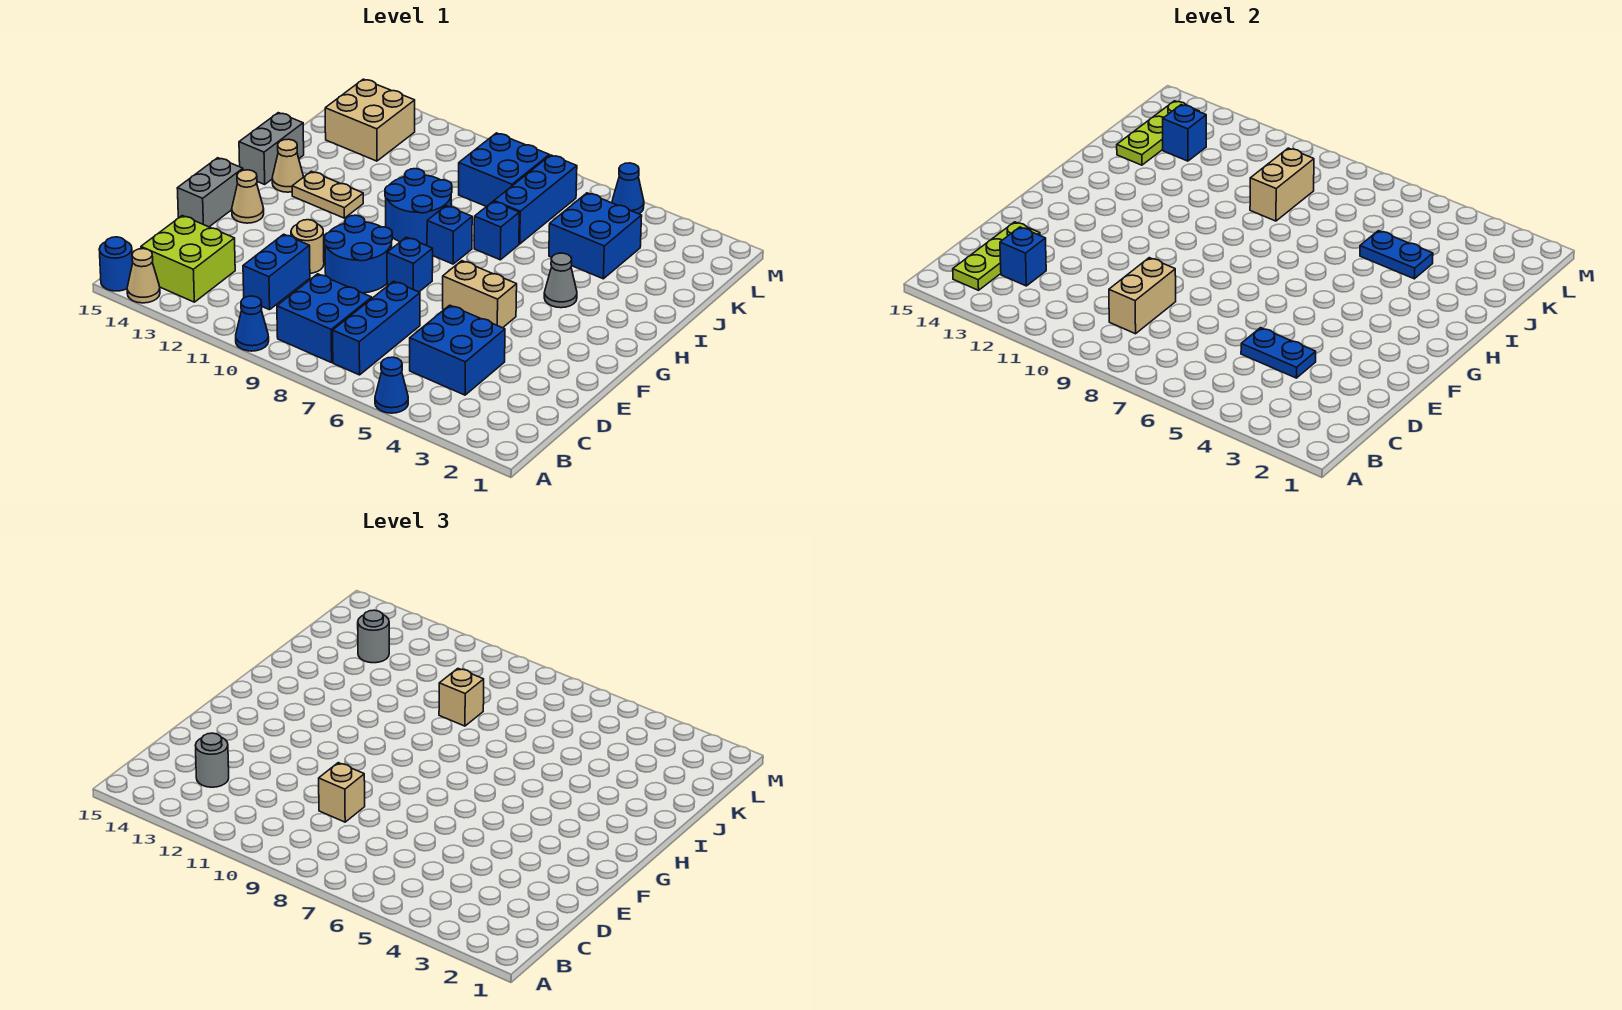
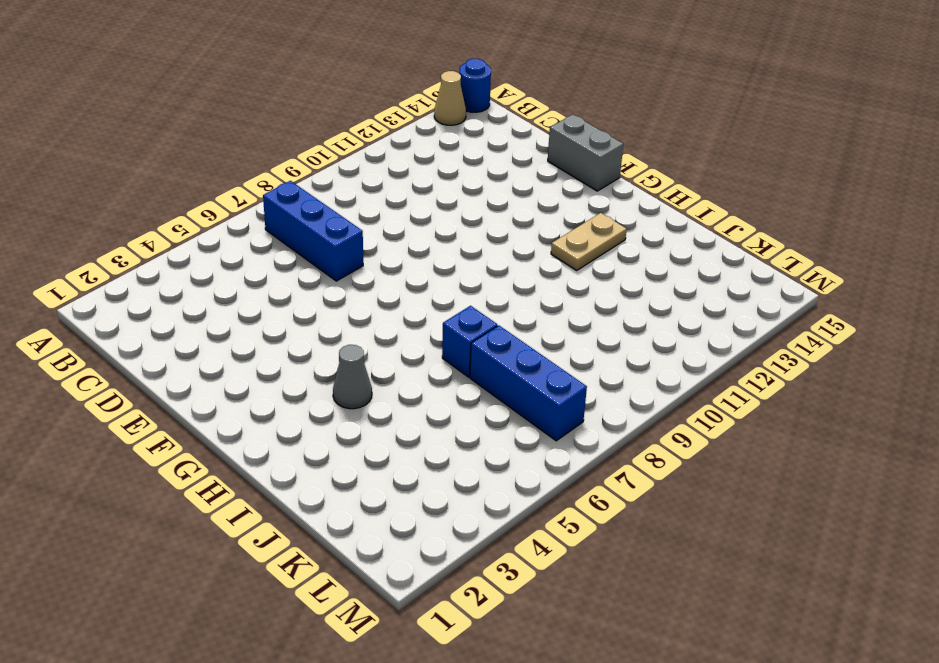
none -> blue cone A5 level 1
none -> blue cone A10 level 1
none -> blue brick B8:C9 level 1
none -> lime brick B13:C14 level 1

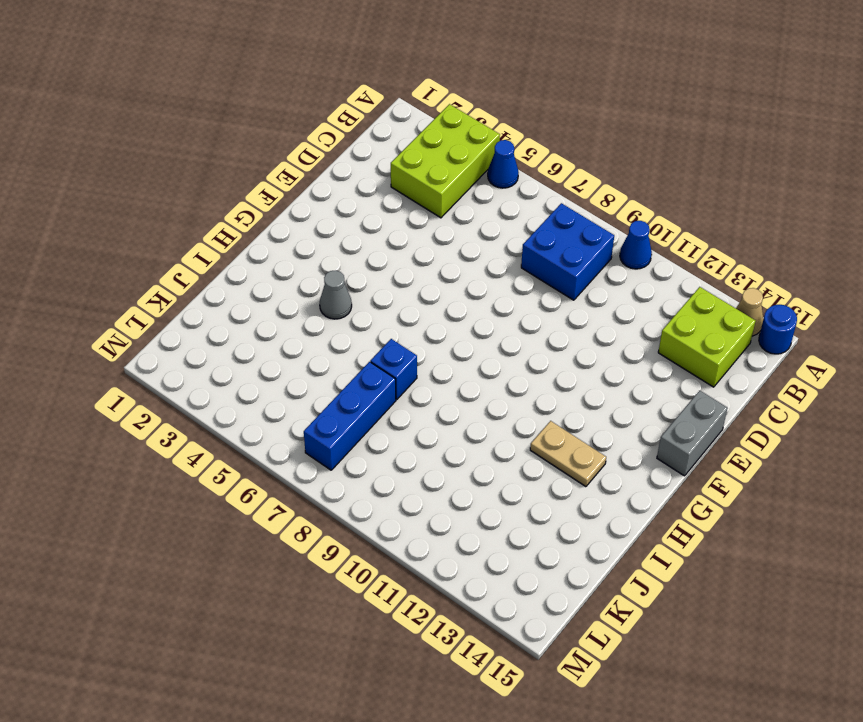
lime brick A3:C4 level 1 -> blue brick C4:D5 level 1
none -> blue brick B7:D7 level 1
none -> blue brick C11:D11 level 1
none -> blue round brick E9:F10 level 1
none -> tan round brick E11 level 1

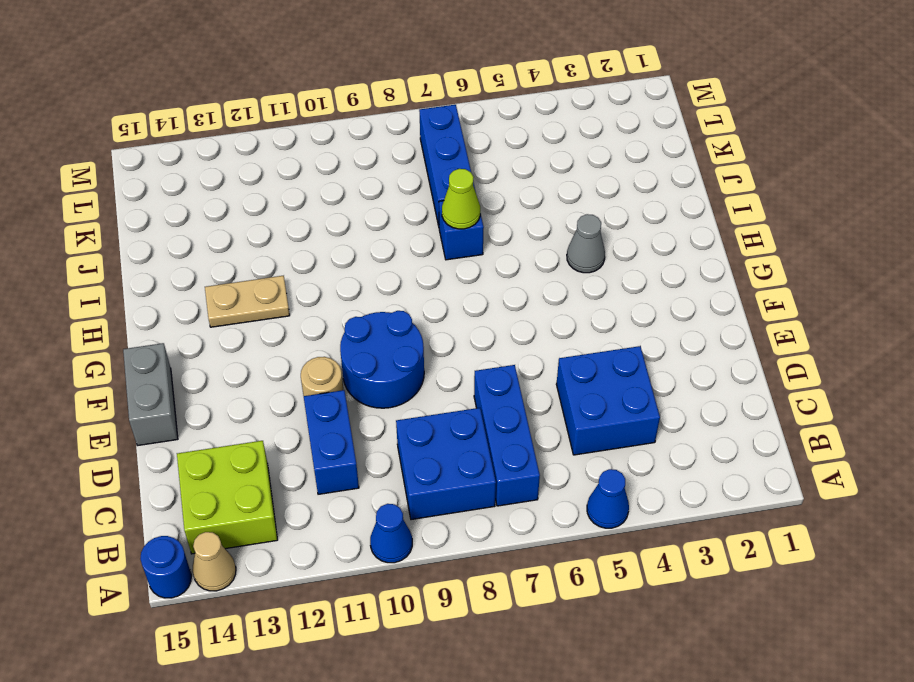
lime cone I7 level 2 -> none
none -> tan brick F5:F6 level 1
none -> blue brick F8 level 1
none -> tan cone F14 level 1
none -> blue brick H8 level 1

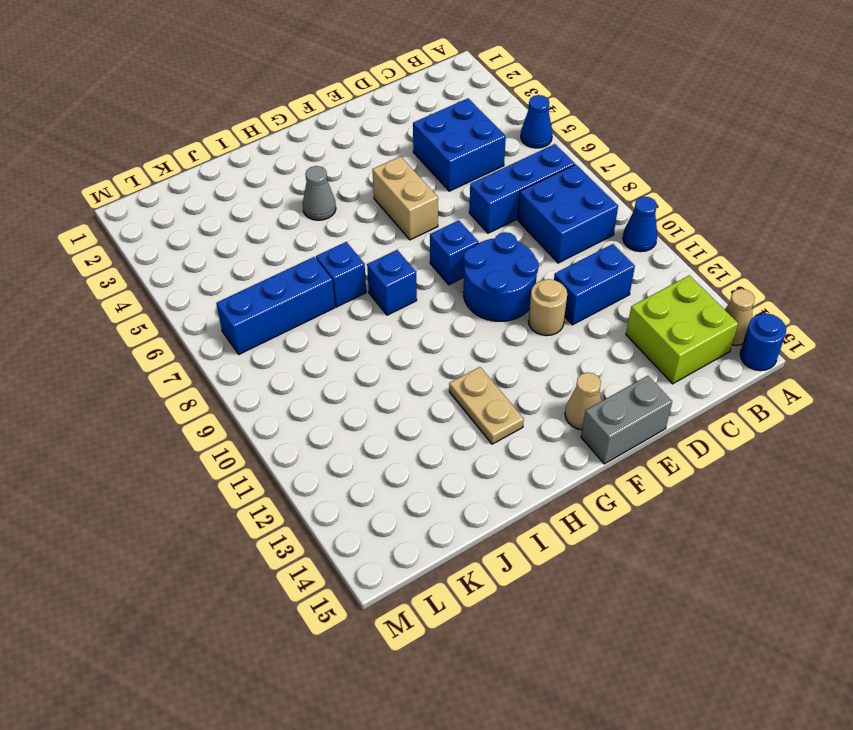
none -> blue round brick H9:I10 level 1
none -> tan cone H14 level 1
none -> grey brick H15:I15 level 1
none -> blue brick J4:K5 level 1

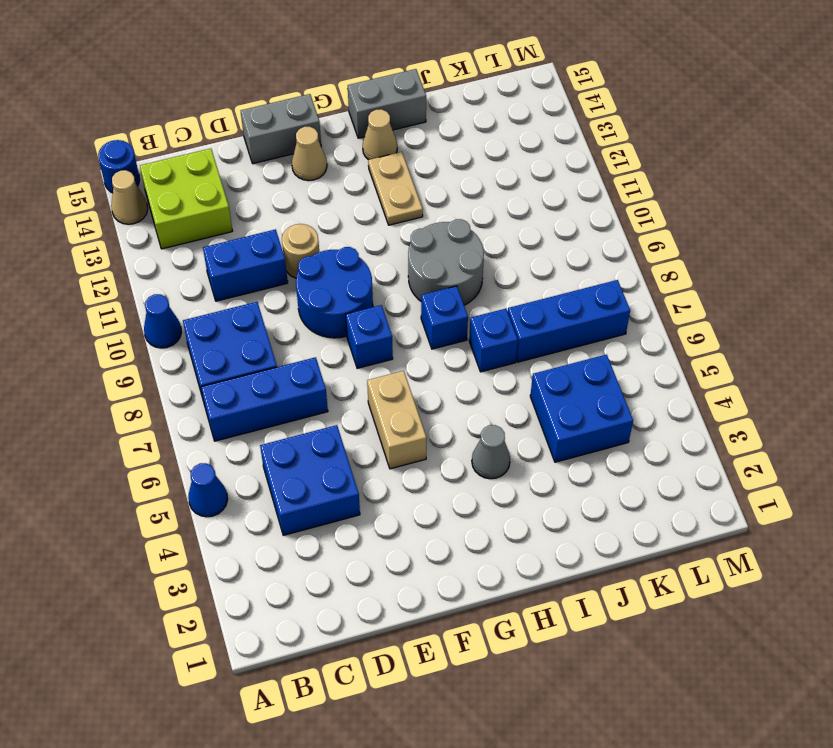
grey round brick H9:I10 level 1 -> blue round brick H9:I10 level 1
none -> blue brick K8:L9 level 1
none -> tan brick K13:L14 level 1
none -> blue cone M5 level 1
none -> lime plate B14:D14 level 2

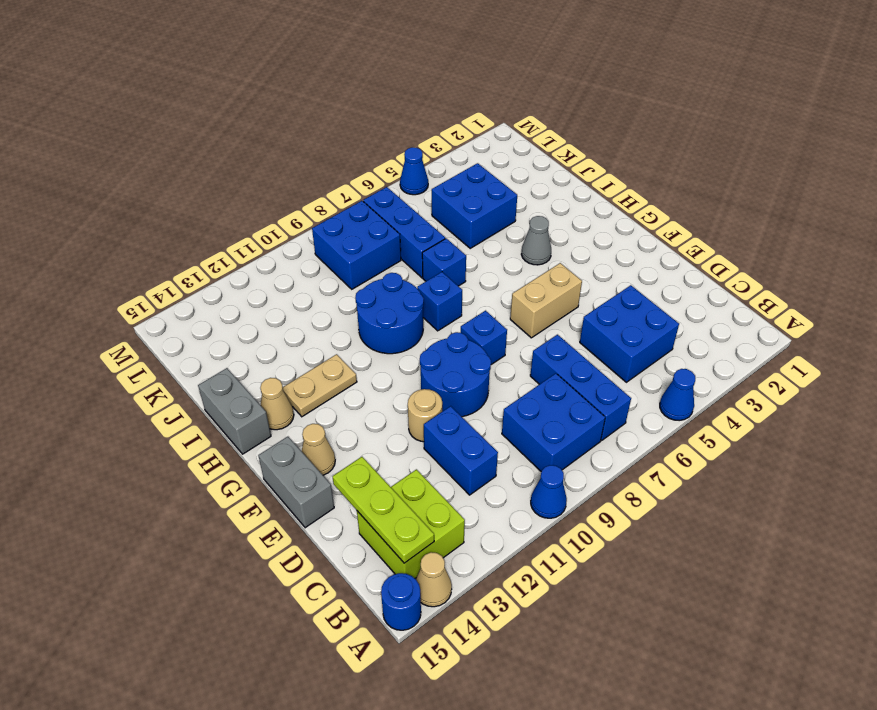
none -> tan brick K13:L14 level 1
none -> tan brick C9:D9 level 2
none -> blue brick C13 level 2
none -> blue plate D4:D5 level 2

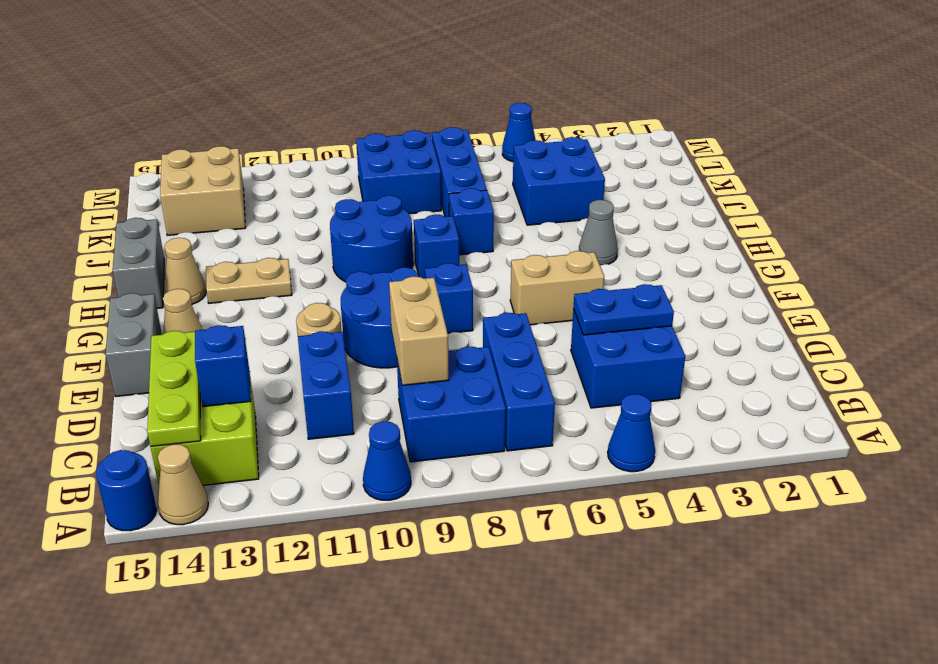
none -> blue plate J4:J5 level 2
none -> tan brick J9:K9 level 2
none -> lime plate J14:L14 level 2
none -> blue brick K13 level 2

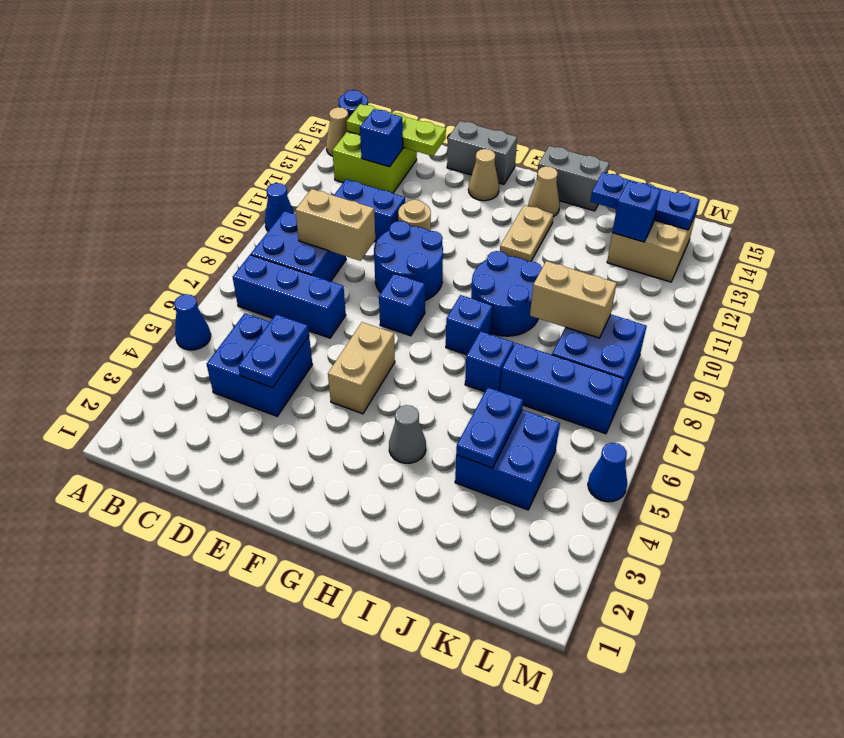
blue plate J14:L14 level 2 -> lime plate J14:L14 level 2
none -> grey round brick C13 level 3
none -> tan brick D9 level 3
none -> tan brick J9 level 3
none -> grey round brick K13 level 3

